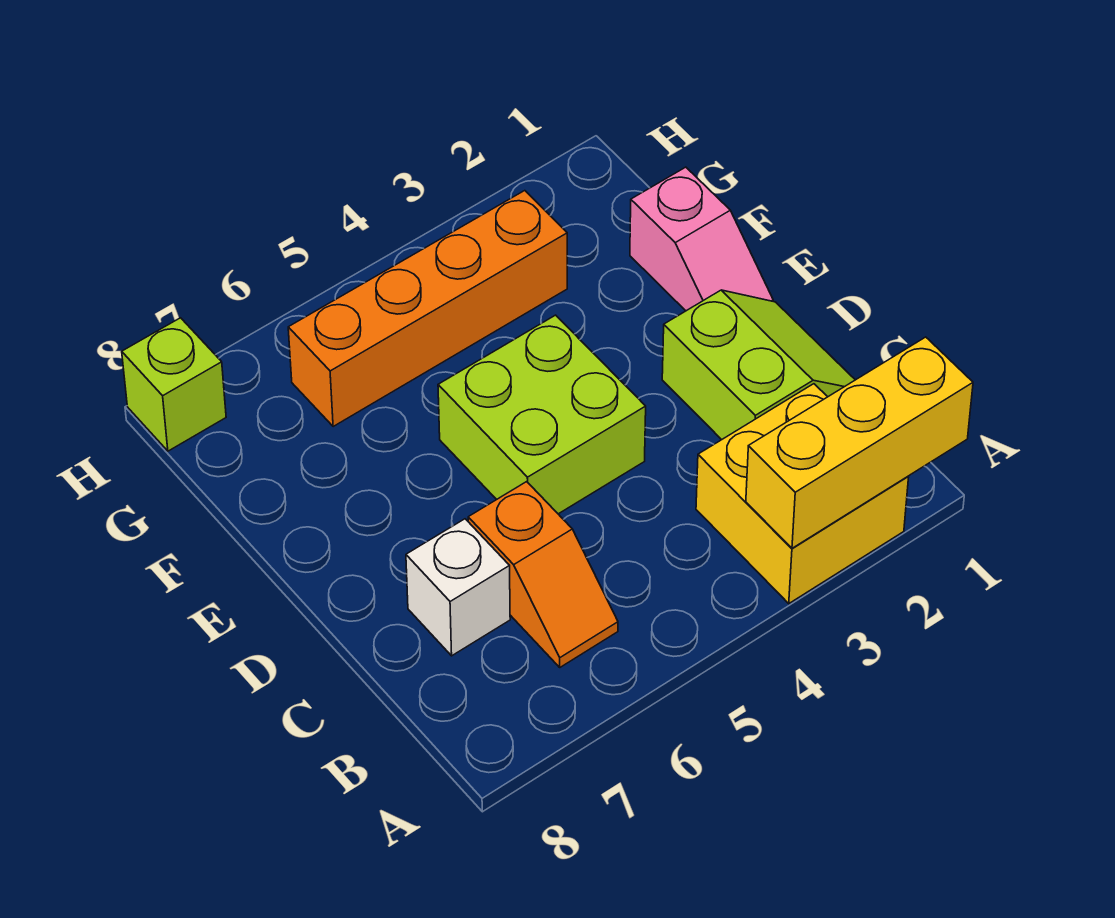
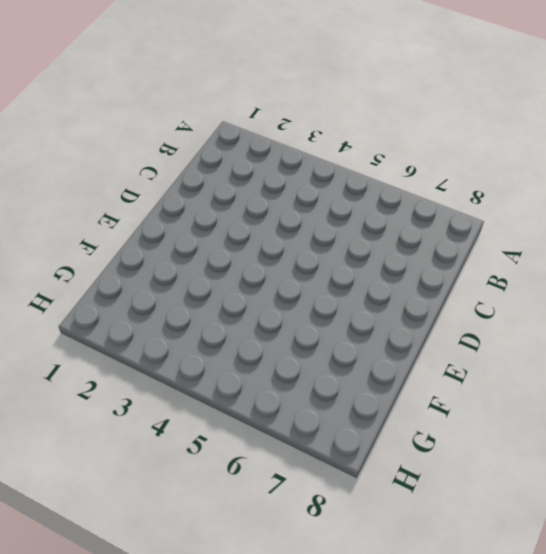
none -> yellow brick A2:B3 level 1
none -> orange slope B6:C6 level 1 top C

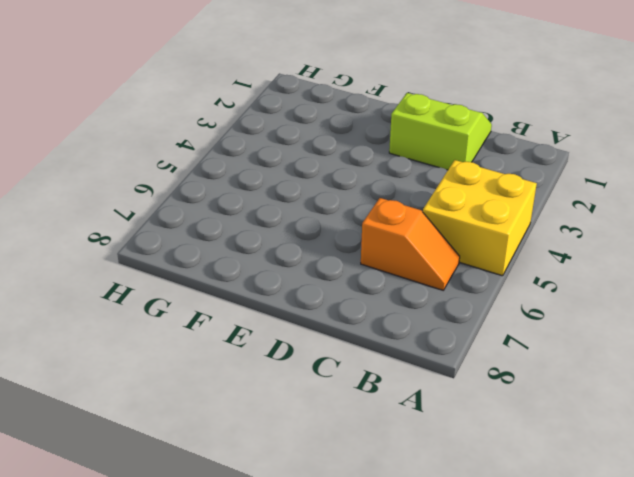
yellow brick A4:B5 level 1 -> yellow brick A2:B3 level 1
none -> white brick C7 level 1
none -> lime brick D4:E5 level 1

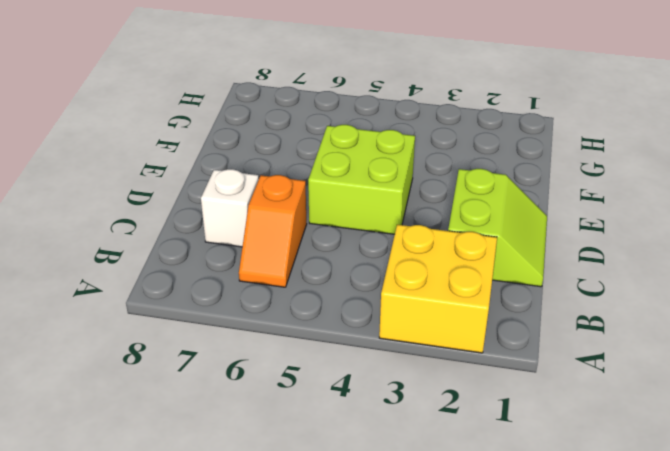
none -> pink slope E1:F1 level 1 top F
none -> orange brick G3:G6 level 1

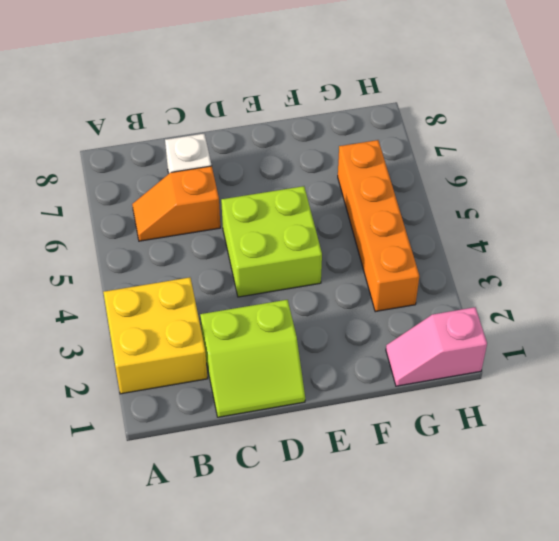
pink slope G1:H1 level 1 top H -> pink slope E1:F1 level 1 top F
none -> lime brick H8 level 1
none -> yellow brick A1:A3 level 2

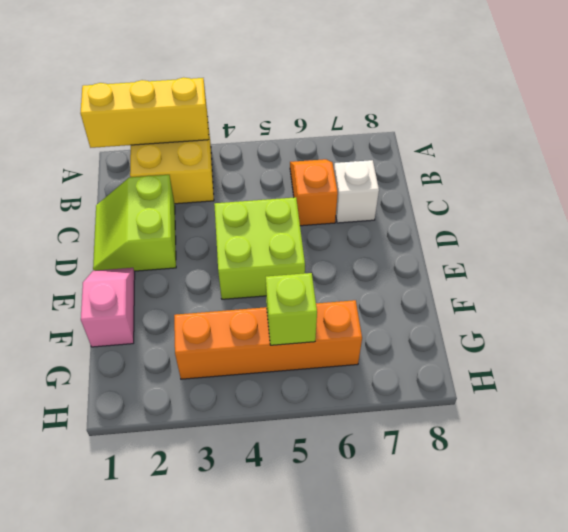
lime brick G5 level 2 -> lime brick H8 level 1

